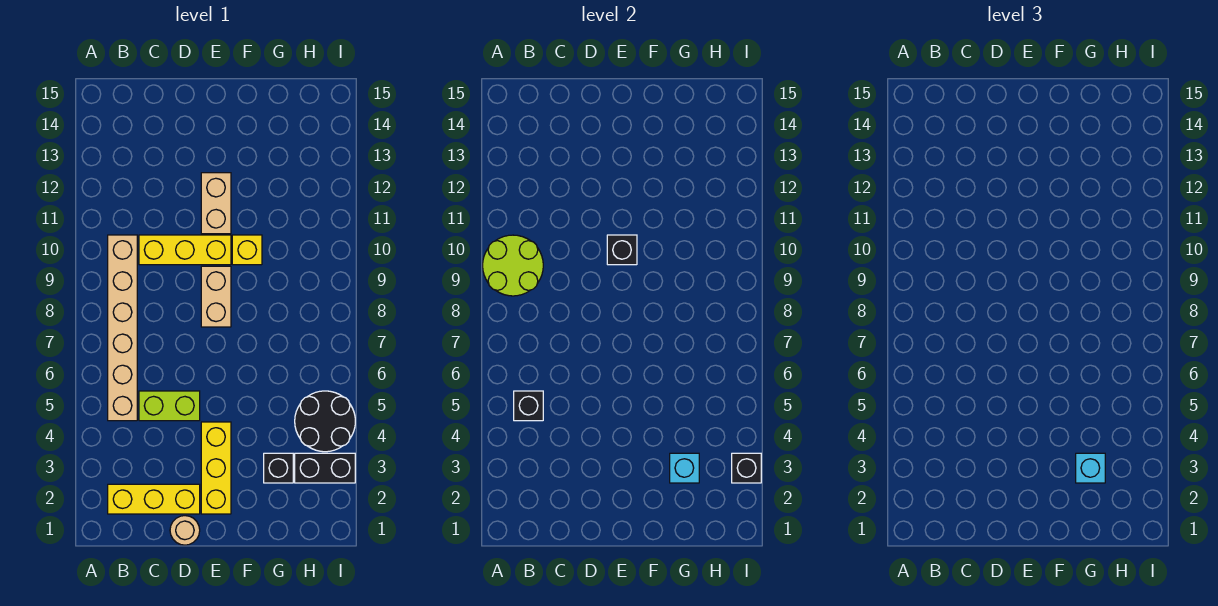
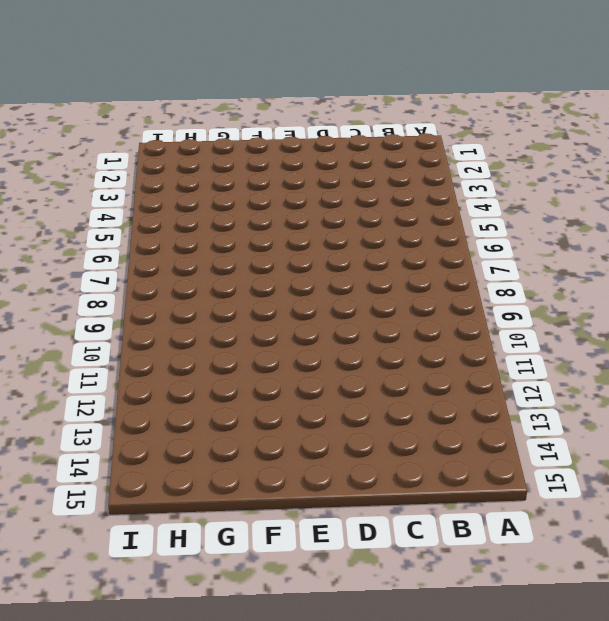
none -> yellow brick B2:D2 level 1
none -> tan brick B5:B10 level 1
none -> lime brick C5:D5 level 1

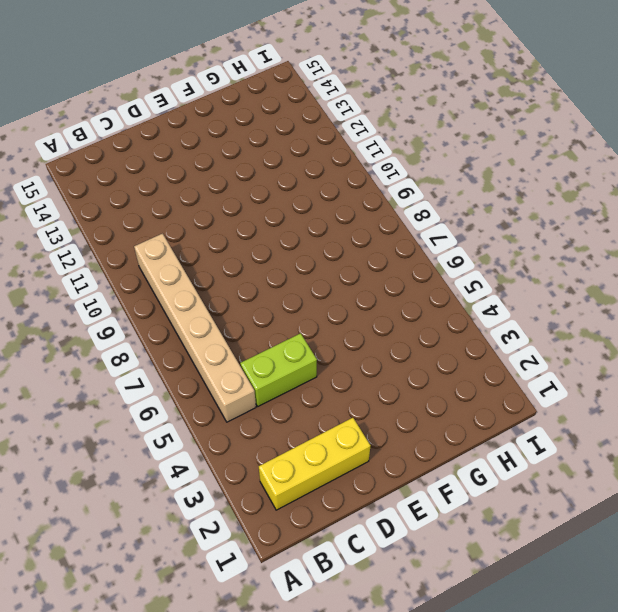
none -> yellow brick C10:E10 level 1
none -> tan round brick D1 level 1
none -> yellow brick E2:E4 level 1

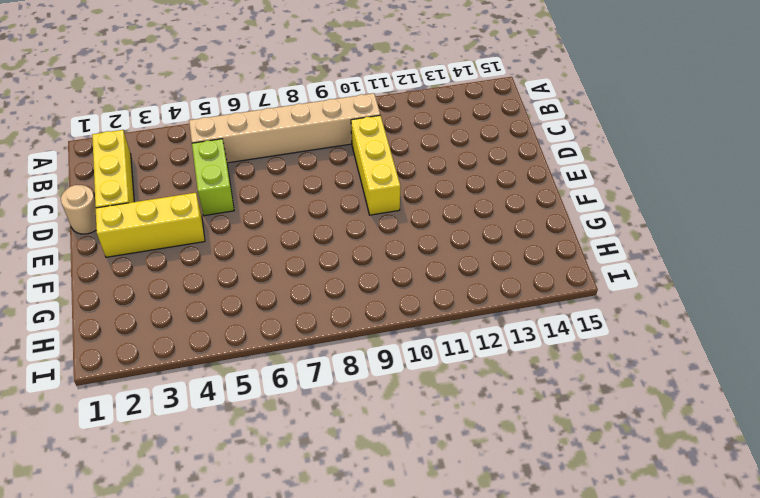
none -> tan brick E8:E9 level 1
none -> tan brick E11:E12 level 1
none -> yellow brick F10 level 1

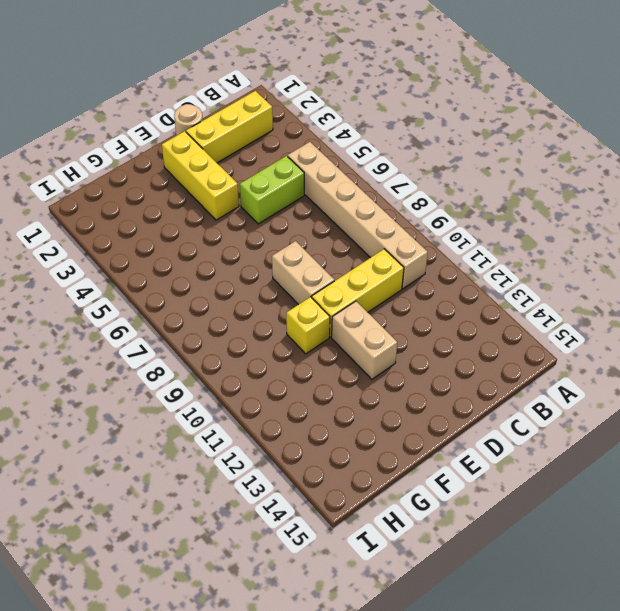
none -> black brick G3 level 1
none -> black brick H3:I3 level 1
none -> black round brick H4:I5 level 1

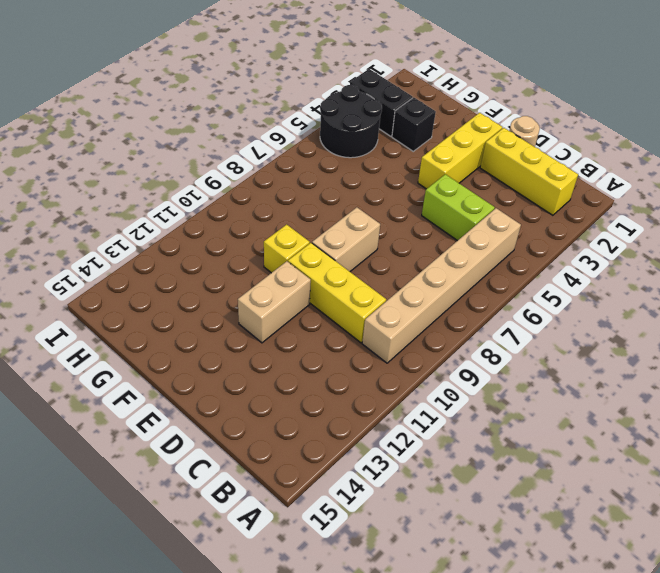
none -> lime round brick A9:B10 level 2
none -> black brick B5 level 2
none -> black brick E10 level 2

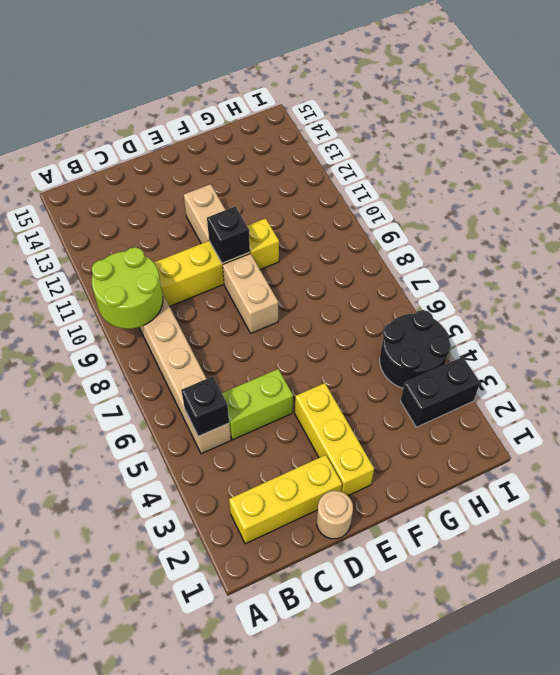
none -> black brick G3 level 1
none -> cyan brick G3 level 2
none -> black brick I3 level 2

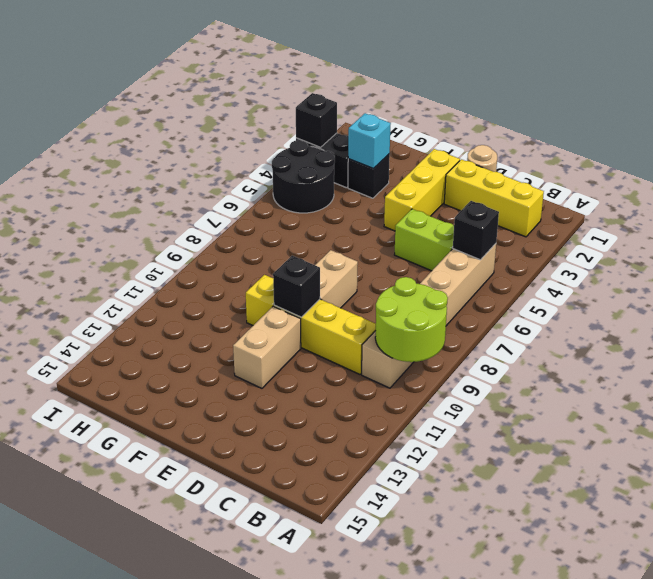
none -> cyan brick G3 level 3

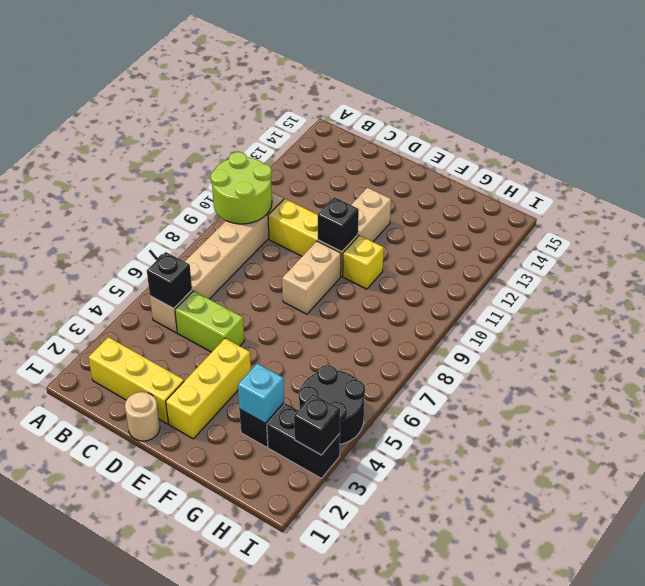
none -> cyan brick G3 level 3

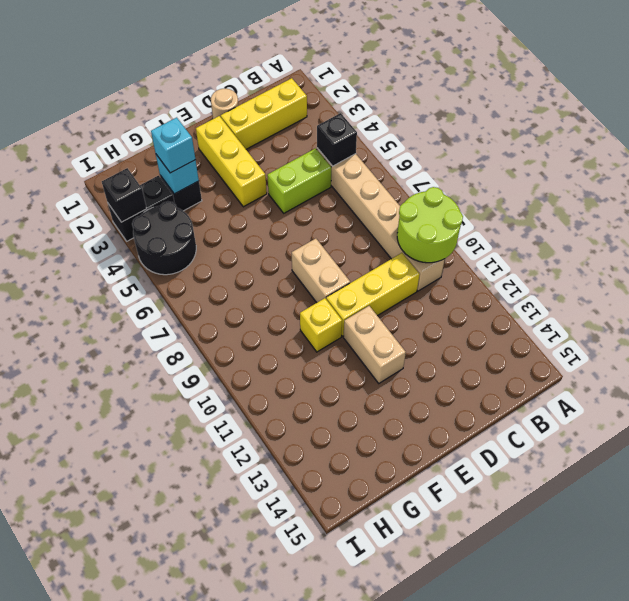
none -> black brick E10 level 2

